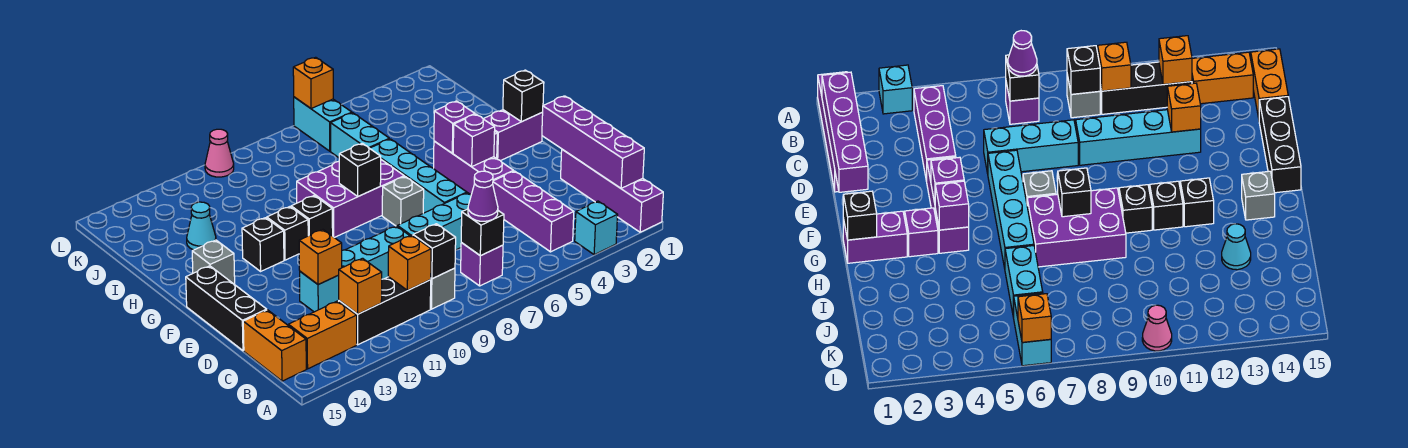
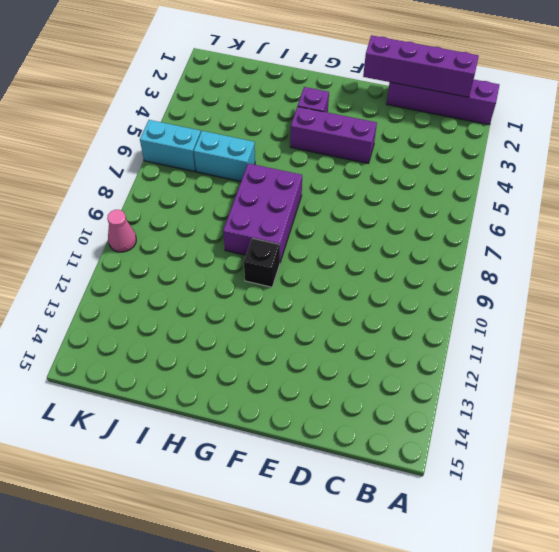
none -> cyan brick A3 level 1
none -> purple brick B4:D4 level 1
none -> purple brick B7 level 1
none -> grey brick B9 level 1

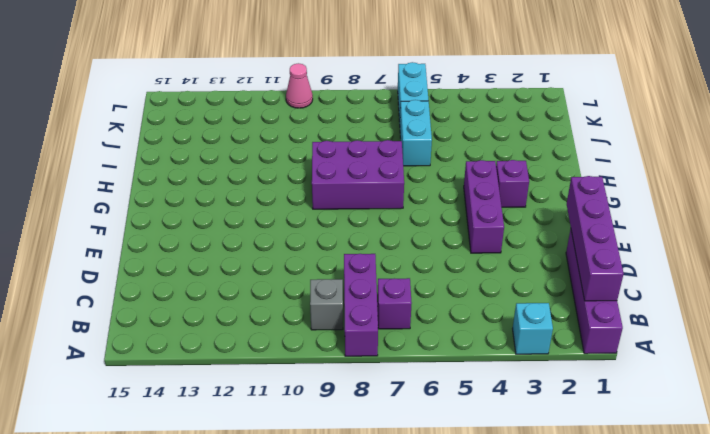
purple brick A8:C8 level 1 -> purple brick B4:D4 level 1
none -> black brick B10:B12 level 1
none -> orange brick B13:B14 level 1
none -> orange brick B15:C15 level 1
none -> cyan brick D6:D8 level 1

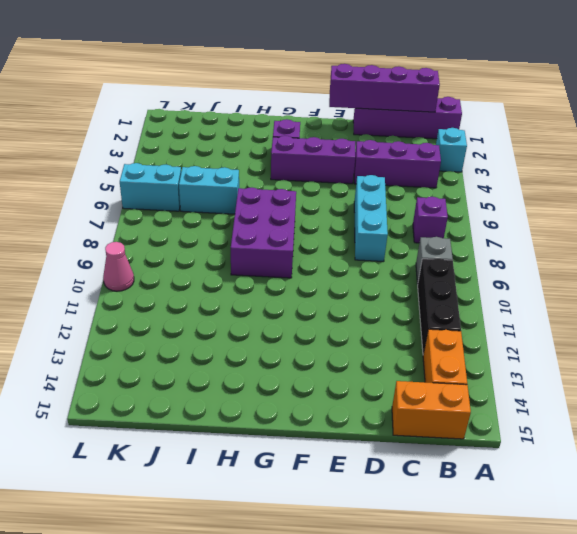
none -> cyan brick D9:D12 level 1
none -> black brick D15:F15 level 1
none -> cyan brick E6:H6 level 1
none -> grey brick F7 level 1

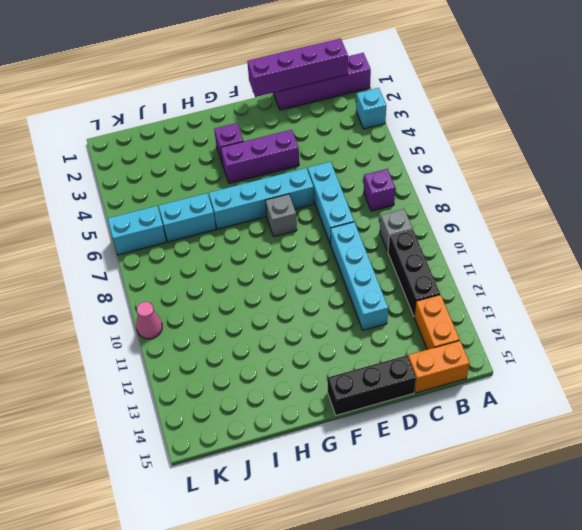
none -> purple brick B4:D4 level 1
none -> purple brick G1:G2 level 1
none -> purple brick G7:H9 level 1
none -> black brick G10 level 1

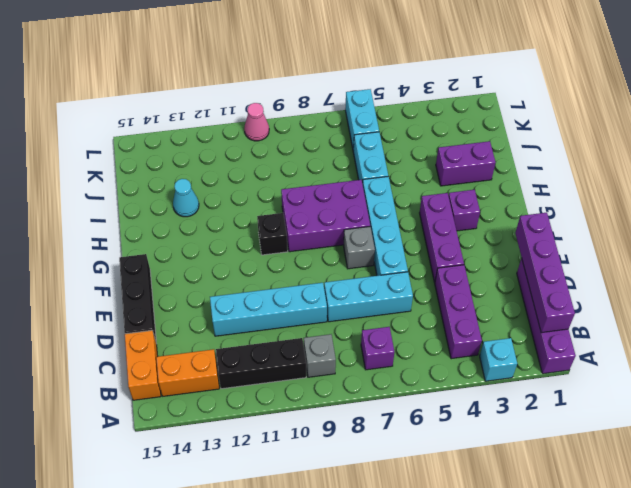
purple brick I2:I3 level 1 -> purple brick G1:G2 level 1
none -> black brick G11 level 1
none -> black brick G12 level 1
none -> grey brick G14 level 1
none -> black brick B7 level 2

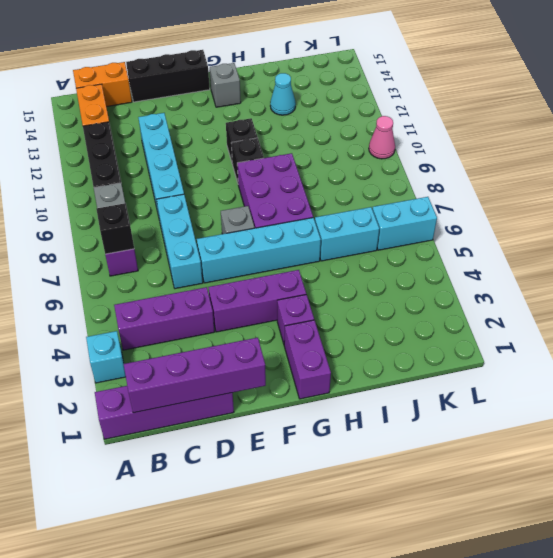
none -> black brick G12 level 1
none -> black brick B9 level 2
none -> orange brick B10 level 2
none -> orange brick B12 level 2

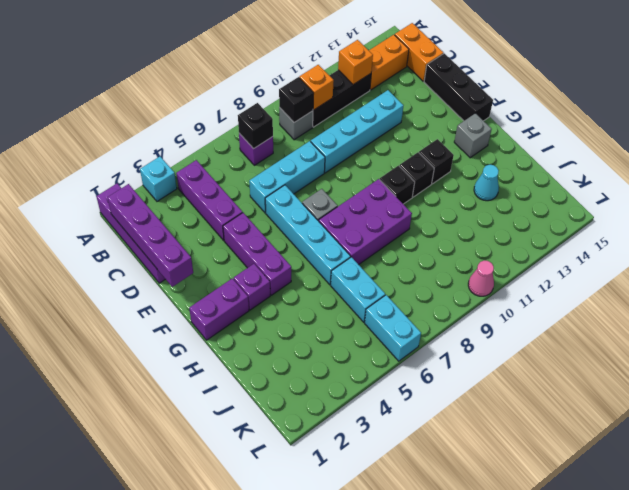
none -> orange brick D12 level 2
none -> purple brick F4 level 2
none -> black brick G1 level 2
none -> purple brick G4 level 2

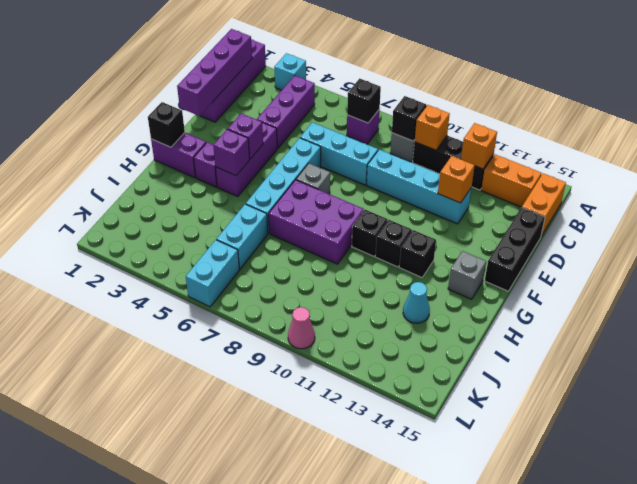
none -> black brick G8 level 2
none -> orange brick L6 level 2
none -> purple cone B7 level 3

